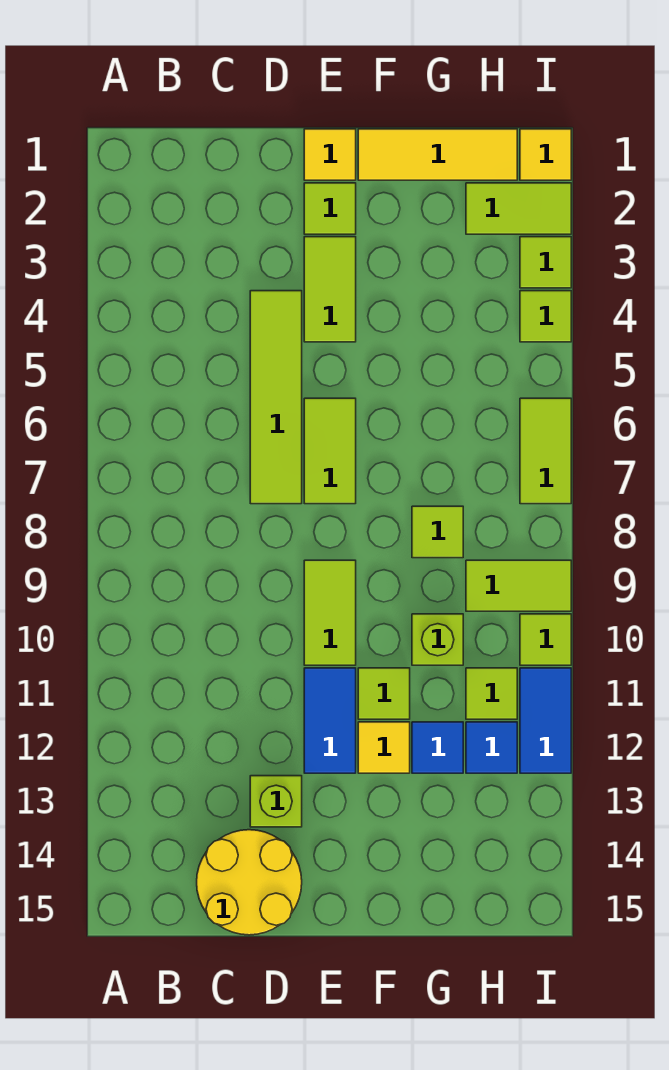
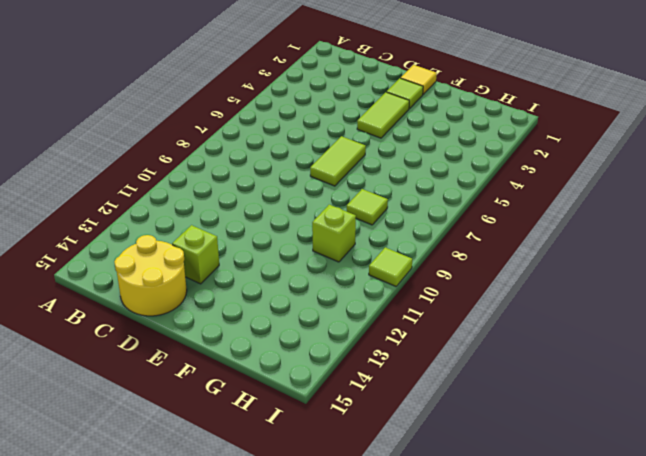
none -> lime tile D4:D7 level 1
none -> lime tile E9:E10 level 1
none -> blue tile E11:E12 level 1

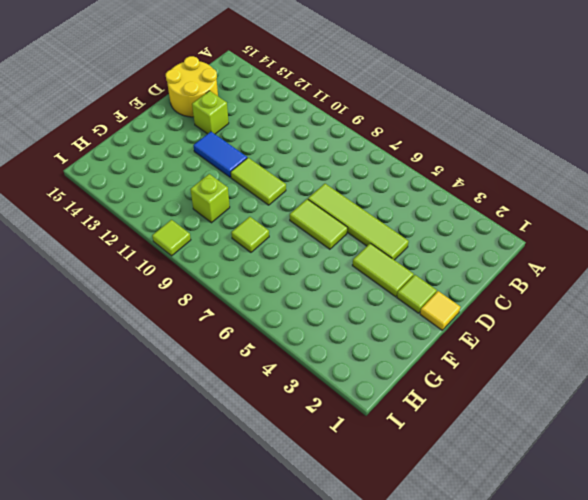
none -> yellow tile F1:H1 level 1
none -> lime tile F11 level 1
none -> yellow tile F12 level 1

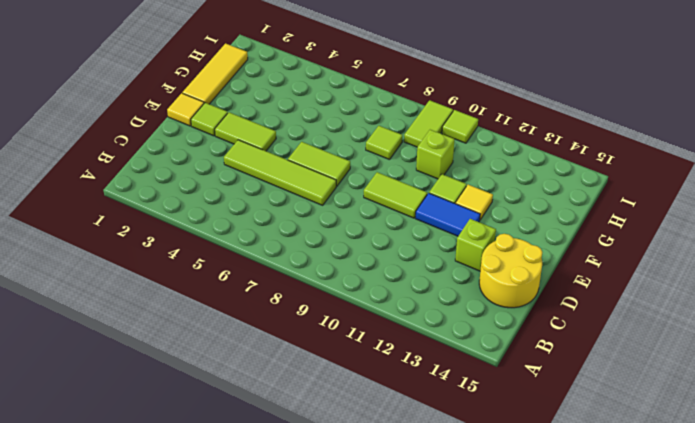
none -> blue tile G12 level 1
none -> lime tile H2:I2 level 1
none -> lime tile H11 level 1

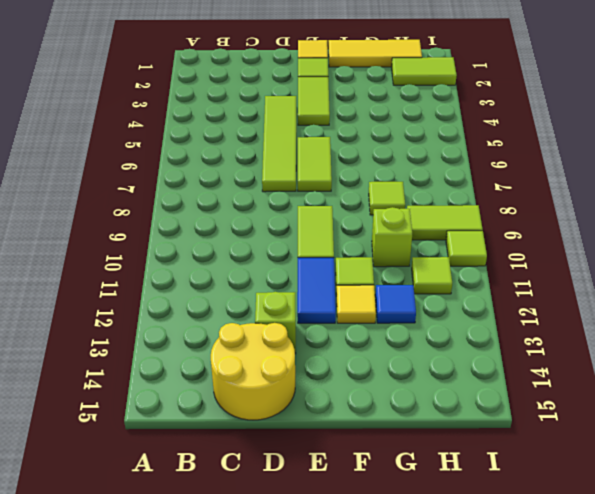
none -> blue tile H12 level 1
none -> yellow tile I1 level 1
none -> lime tile I3 level 1

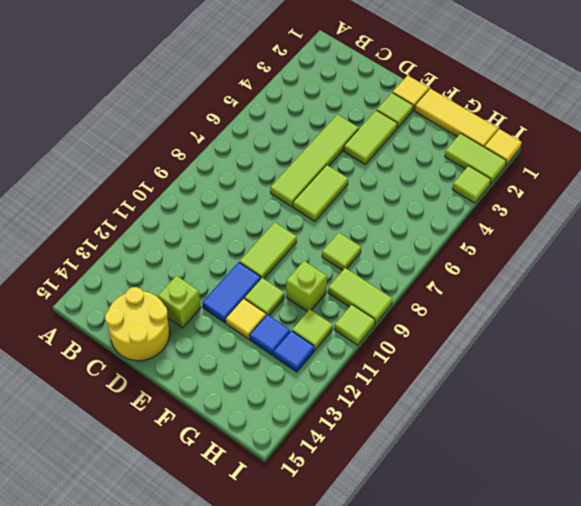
none -> lime tile I4 level 1
none -> lime tile I6:I7 level 1
none -> blue tile I11:I12 level 1

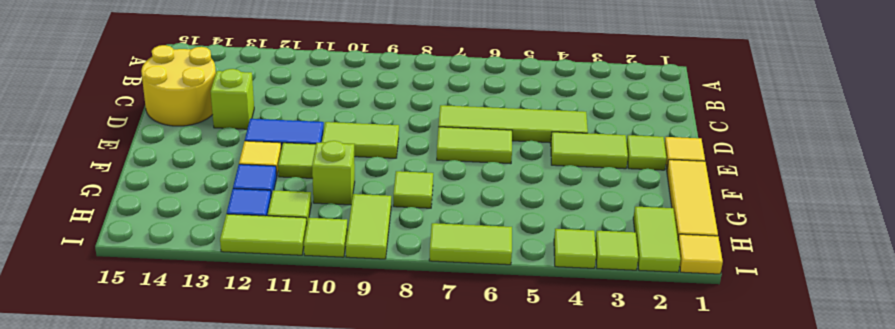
lime tile I11:I12 level 1 -> blue tile I11:I12 level 1

